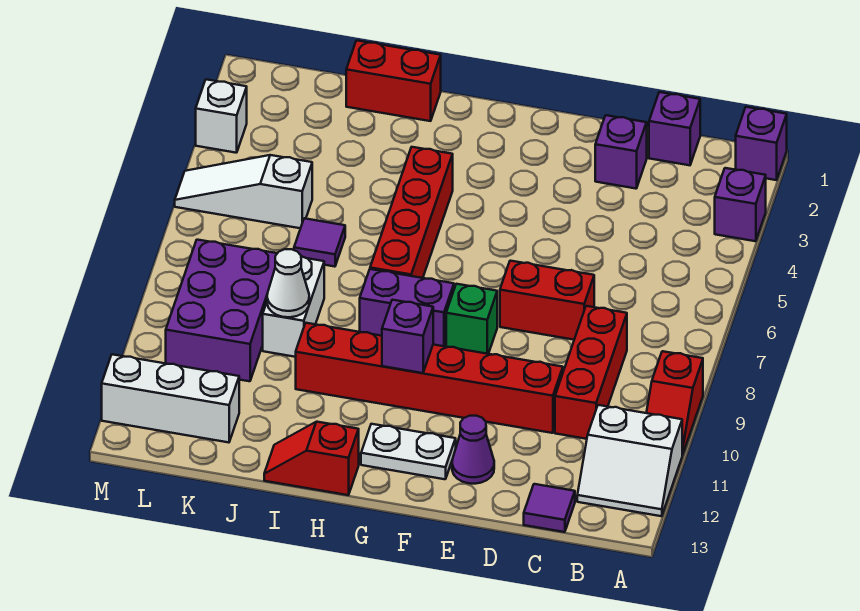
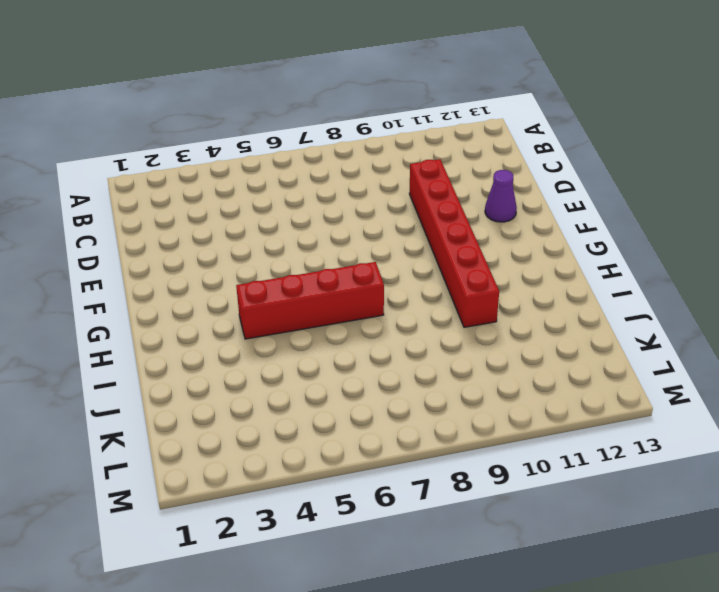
none -> purple brick A1 level 1
none -> purple brick A3 level 1
none -> red slope A9:A10 level 1 top 9

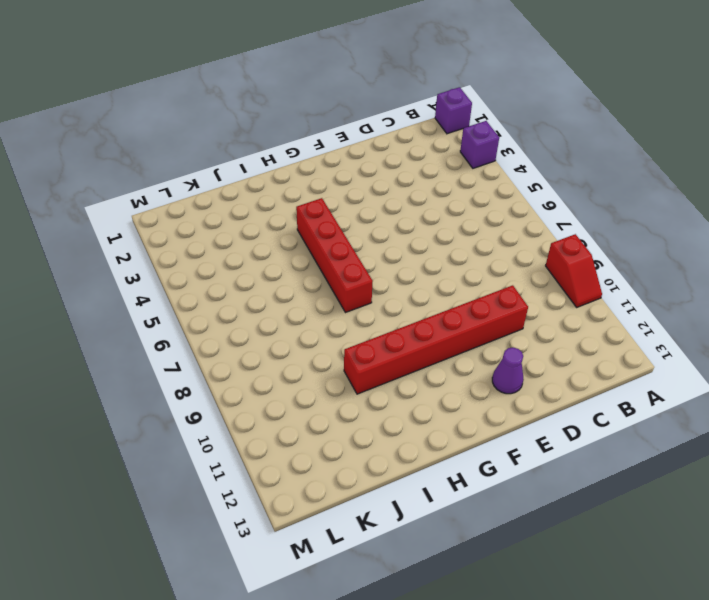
none -> white slope A11:B12 level 1 top 11
none -> purple brick C1 level 1
none -> red brick C8:C10 level 1

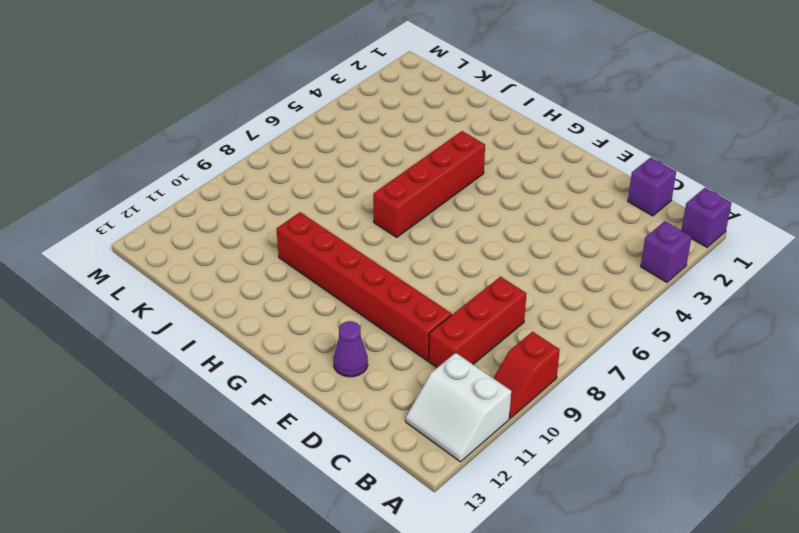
none -> purple tile C13 level 1
none -> purple brick D2 level 1
none -> red brick D7:E7 level 1

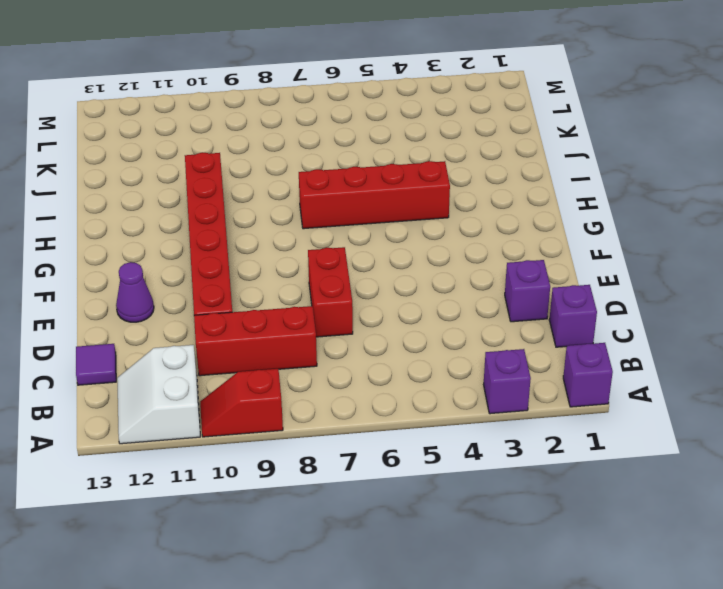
none -> green brick F8 level 1
none -> white plate F12:G12 level 1
none -> purple brick G8:H8 level 1

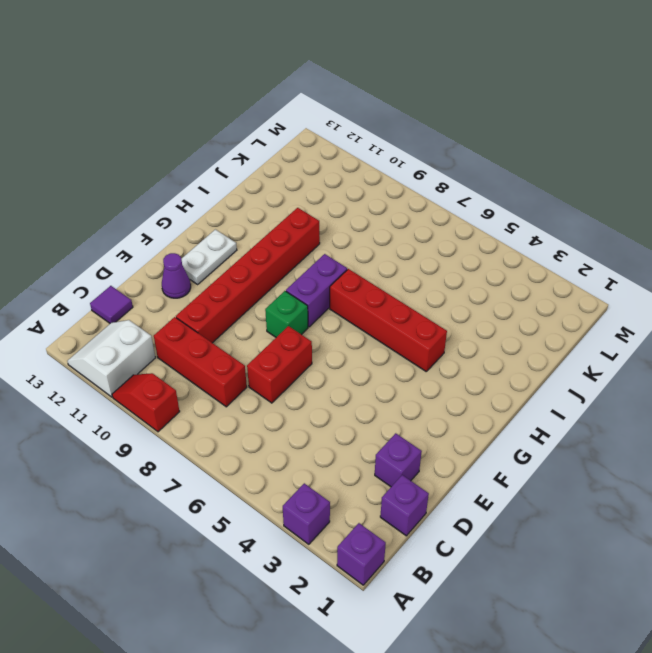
none -> red slope H13:I13 level 1 top H
none -> red brick I1:J1 level 1
none -> purple tile J6 level 1

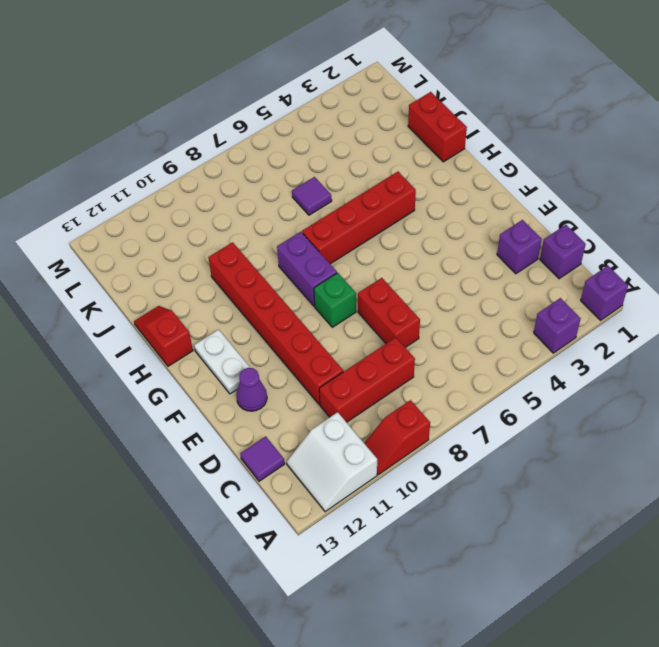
none -> white brick J8:J9 level 1
none -> white slope K5:M5 level 1 top K
none -> purple brick K8:L10 level 1

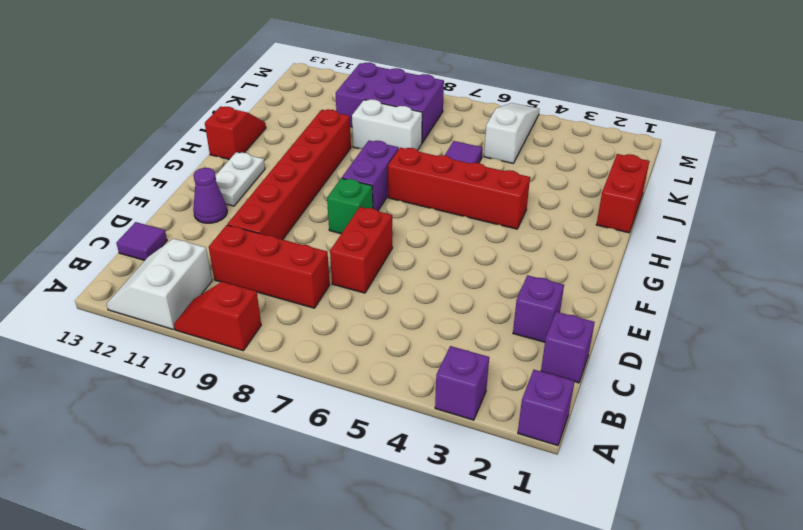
none -> white brick K12:M12 level 1
none -> white brick M3 level 1
none -> purple brick G10 level 2

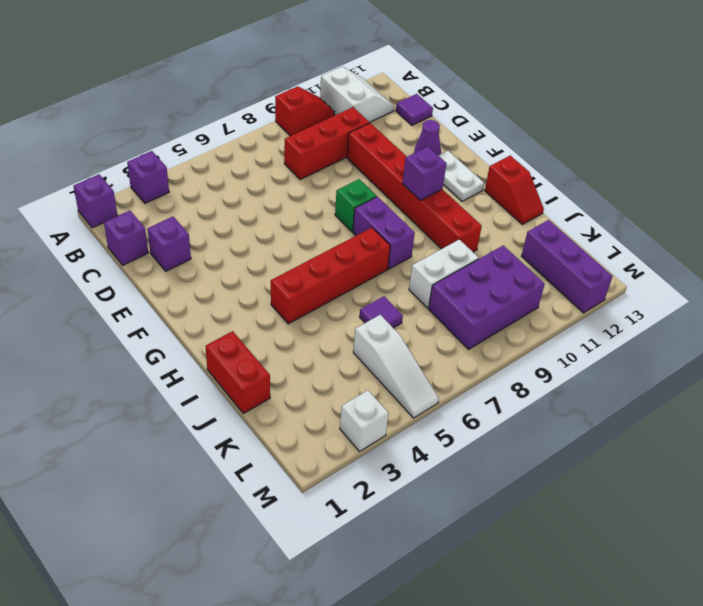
purple brick K12:M12 level 1 -> white brick K12:M12 level 1
none -> red brick D7:E7 level 1
none -> white cone J9 level 2

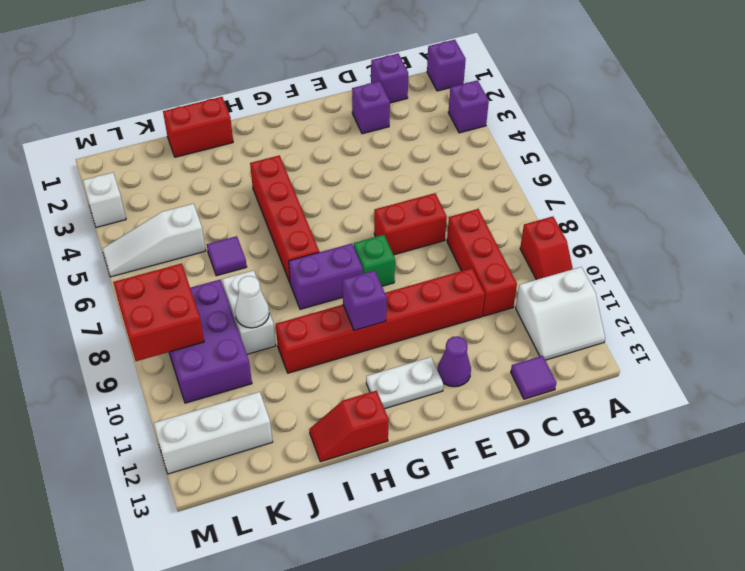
red brick L8:M9 level 2 -> none

